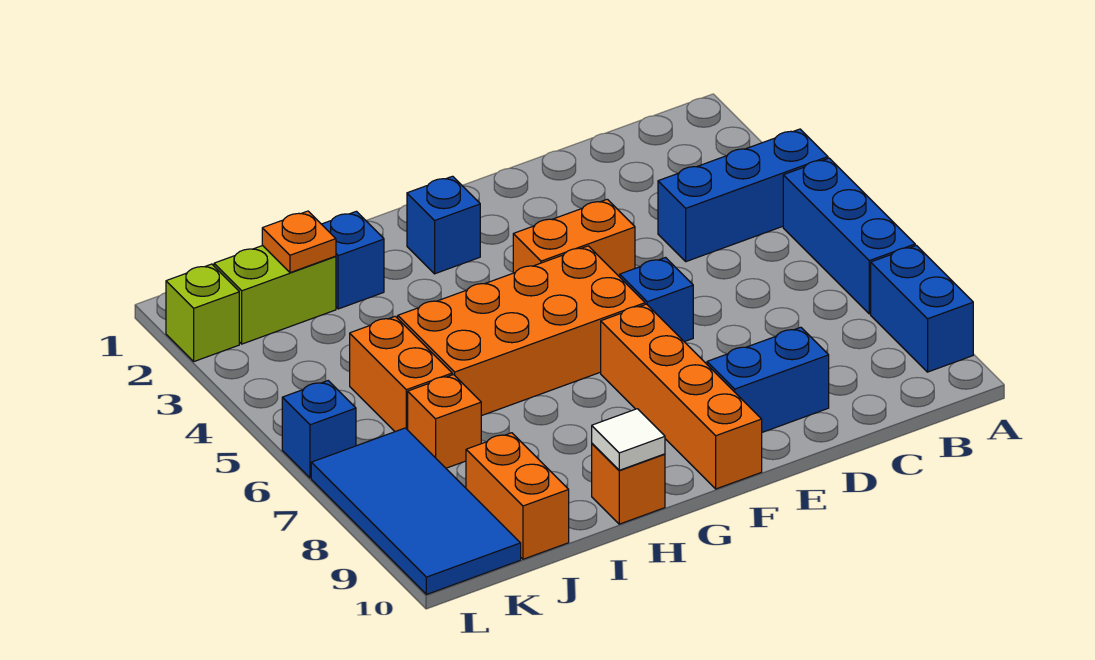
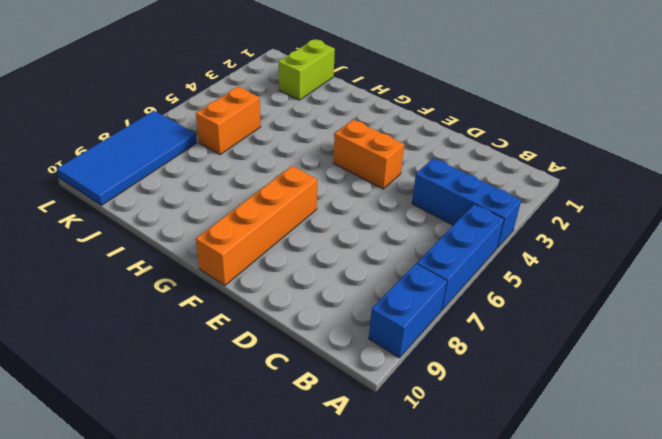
lime brick J1:J2 level 1 -> lime brick J2:K2 level 1
none -> blue brick D9:E9 level 1
none -> blue brick E6 level 1
none -> orange brick F5:I6 level 1

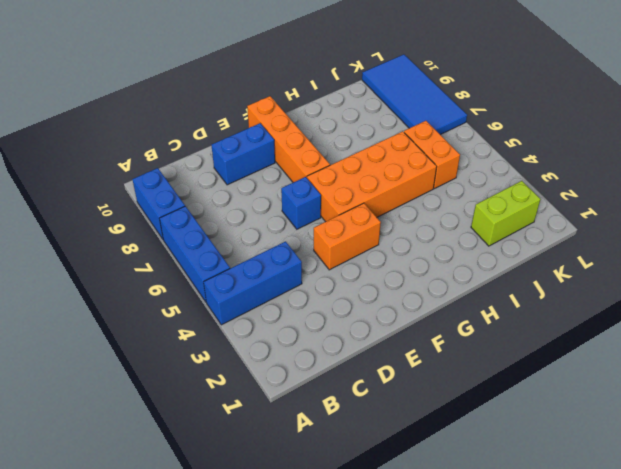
none -> blue brick G2 level 1
none -> orange brick H10 level 1
none -> blue brick I2 level 1

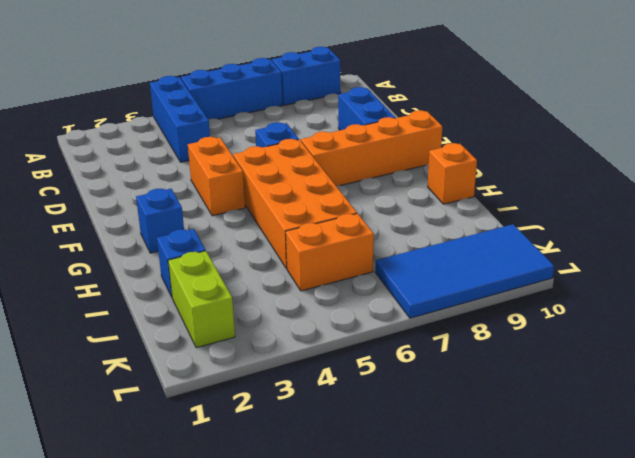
none -> orange brick J7 level 1
none -> orange brick J9:J10 level 1
none -> lime brick L2 level 1

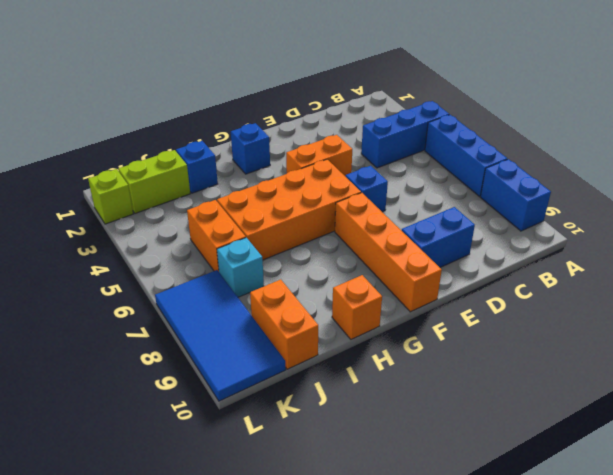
cyan brick J7 level 1 -> orange brick J7 level 1
none -> blue brick L6 level 1
none -> white tile H10 level 2
none -> orange plate J2 level 2

